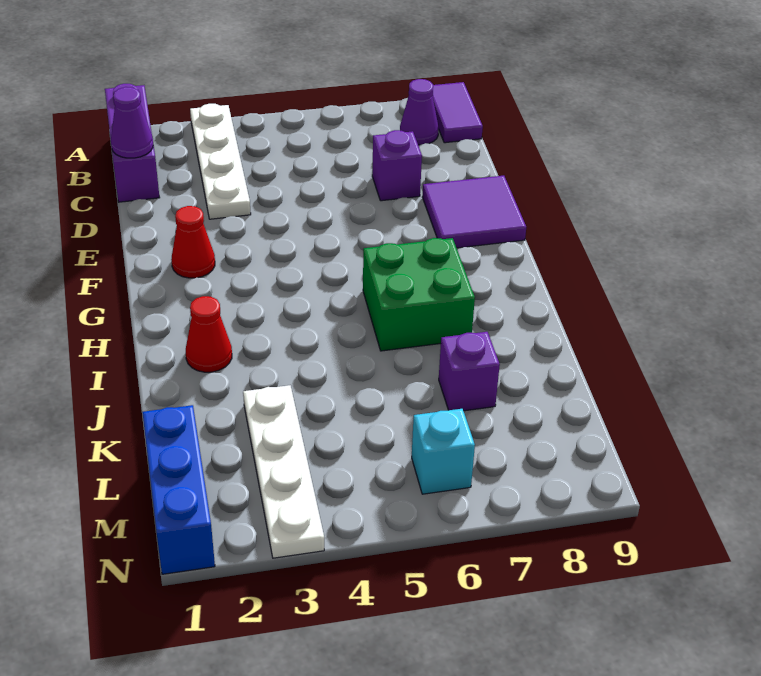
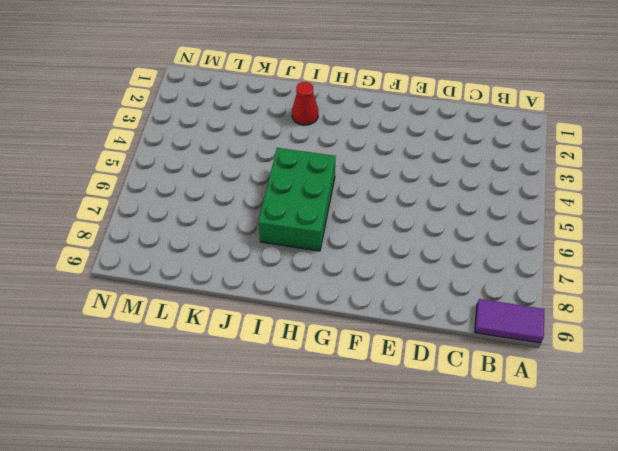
green brick H5:I7 level 1 -> green brick H6:I7 level 1
none -> purple brick A1:C1 level 1
none -> white plate A3:D3 level 1
none -> purple cone B8 level 1

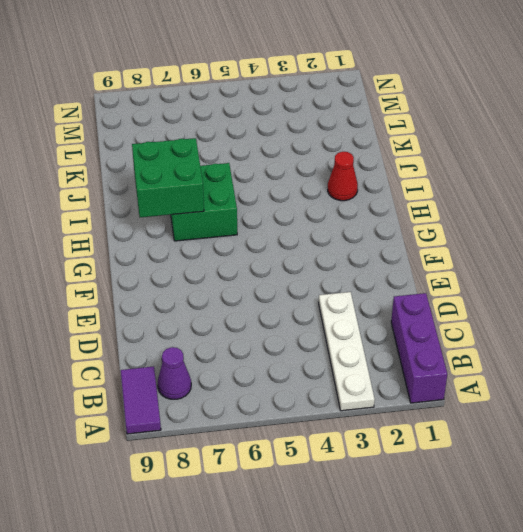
green brick H7:I8 level 2 -> none
none -> purple brick D7 level 1
none -> purple tile E8:F9 level 1
none -> red cone F2 level 1

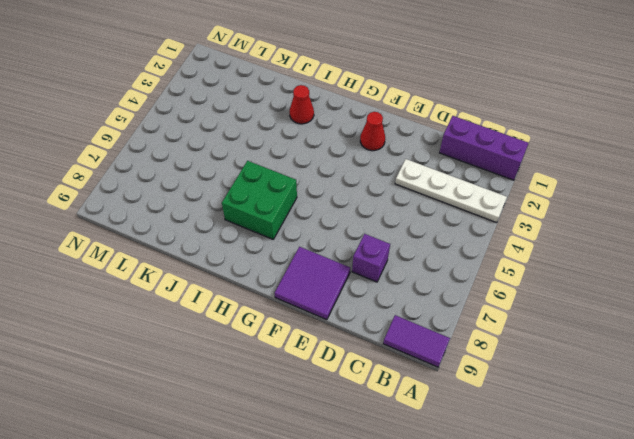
none -> purple cone B8 level 1
none -> white plate K3:N3 level 1
none -> purple brick K7 level 1

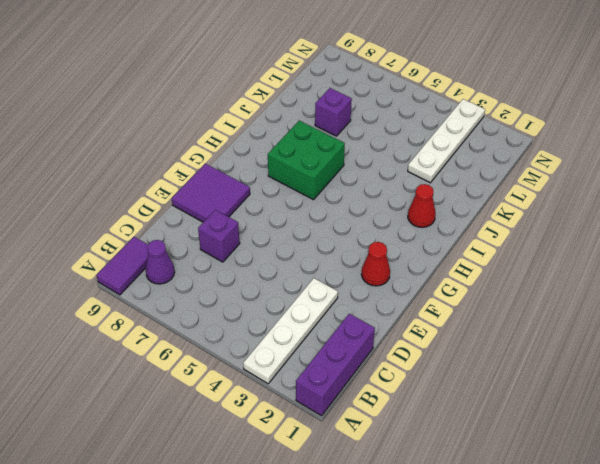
none -> blue brick L1:N1 level 1
none -> cyan brick M6 level 1
none -> purple cone C1 level 2

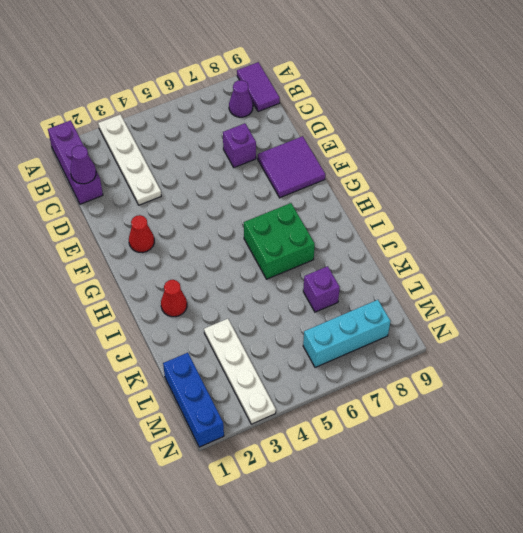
cyan brick M6:M8 level 1 -> cyan brick M6 level 1

